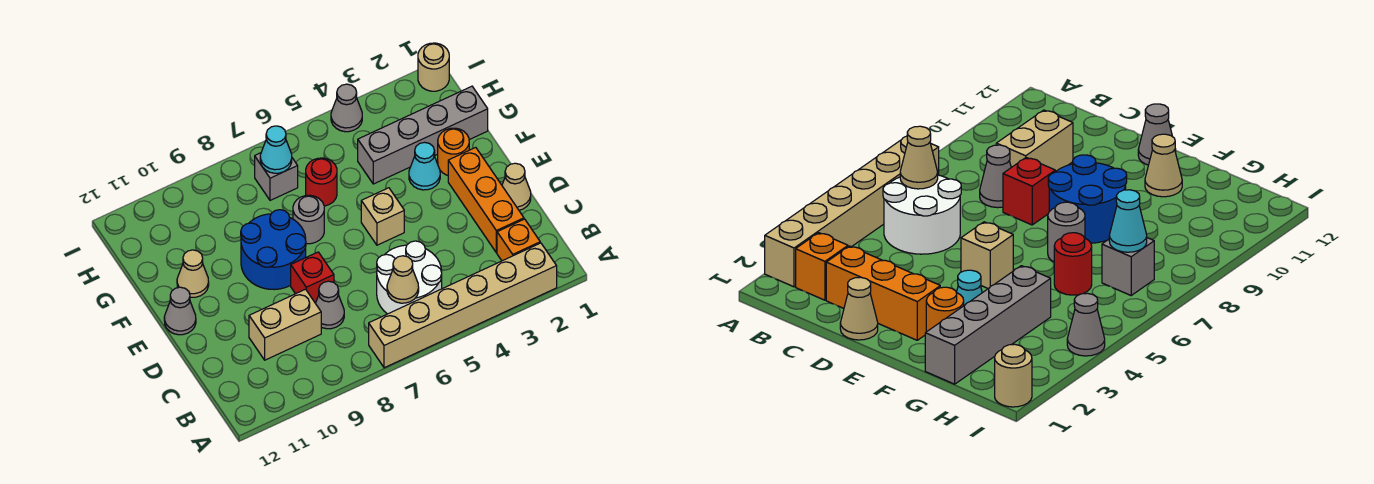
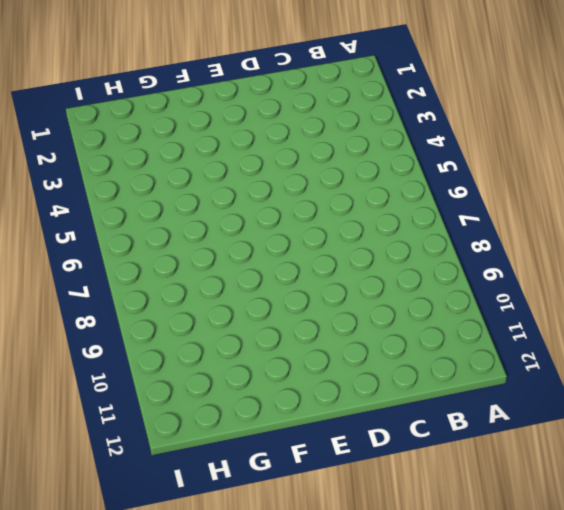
none -> tan brick A2:A7 level 1
none -> orange brick B2 level 1
none -> white round brick B5:C6 level 1

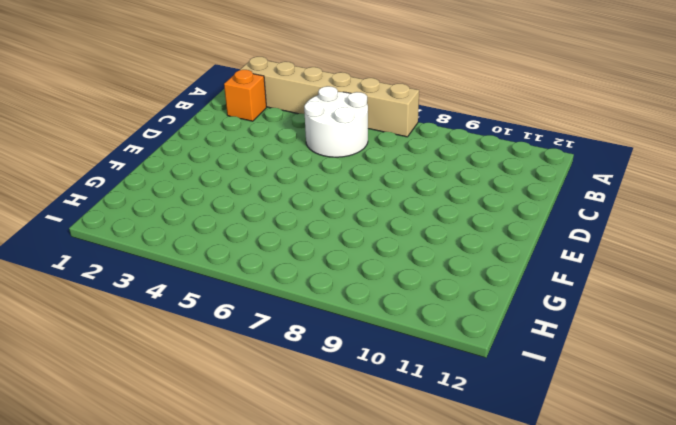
none -> orange brick C2:E2 level 1
none -> grey cone C8 level 1
none -> tan brick C9:C10 level 1

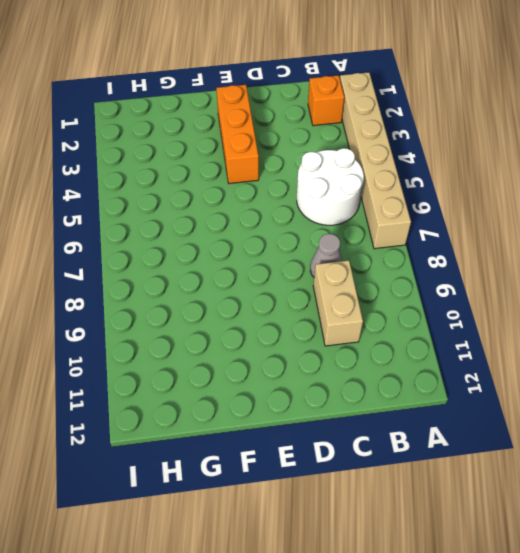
orange brick E2:E4 level 1 -> orange brick C2:E2 level 1
none -> tan cone D1 level 1
none -> red brick D8 level 1
none -> tan brick E5 level 1

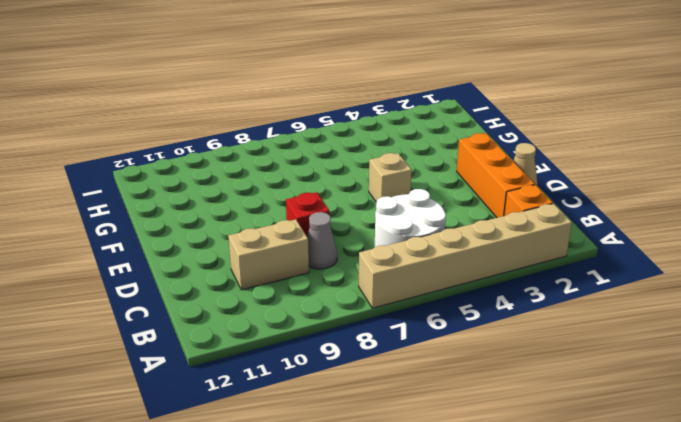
none -> blue round brick E8:F9 level 1
none -> grey cone E12 level 1
none -> orange round brick F2 level 1

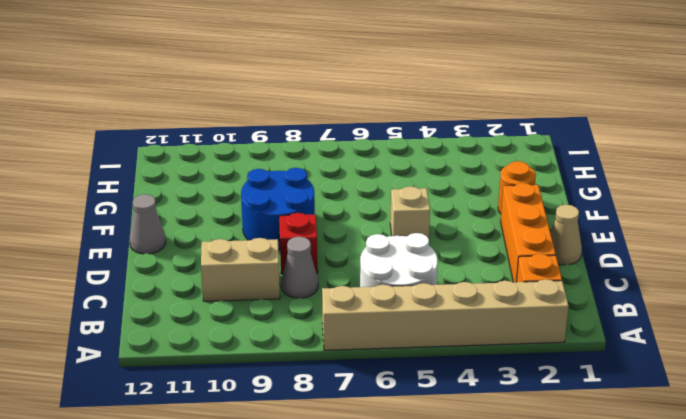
none -> cyan cone F3 level 1
none -> grey round brick F7 level 1
none -> tan cone F11 level 1

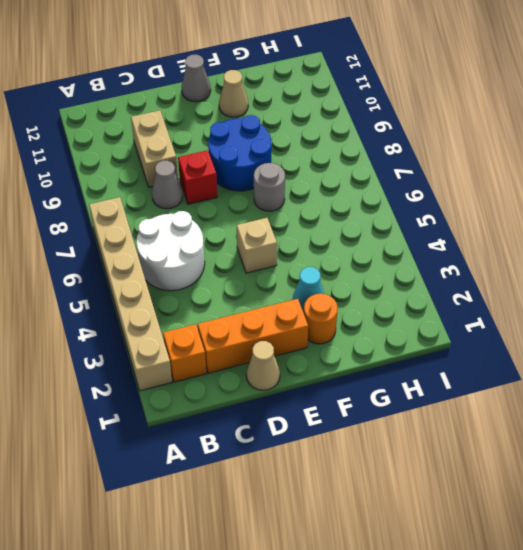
none -> grey brick G1:G4 level 1
none -> red round brick G6 level 1
none -> grey brick H7 level 1

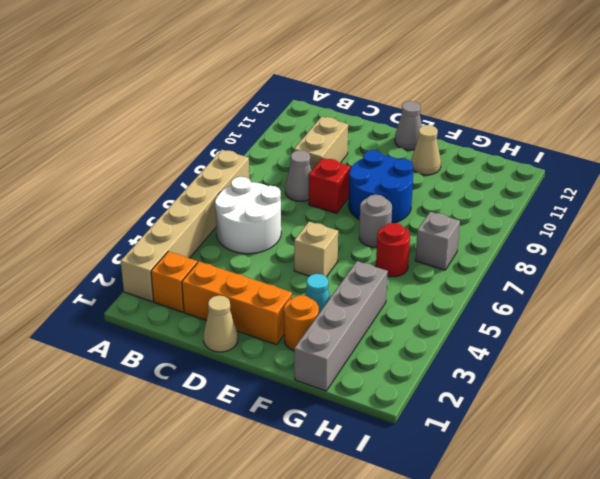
none -> tan round brick I1 level 1
none -> grey cone I4 level 1
none -> tan cone B6 level 2

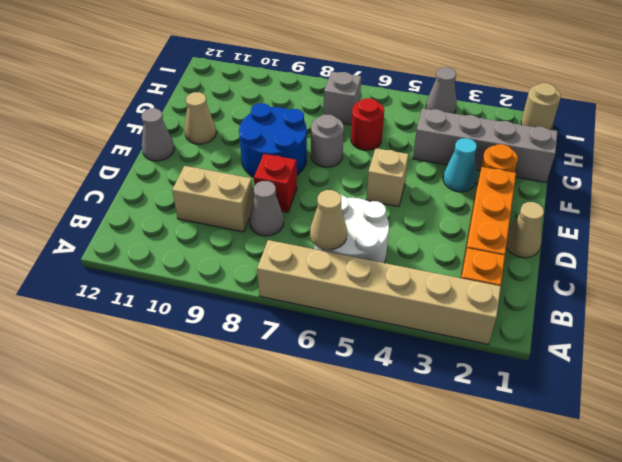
none -> cyan cone H7 level 2

